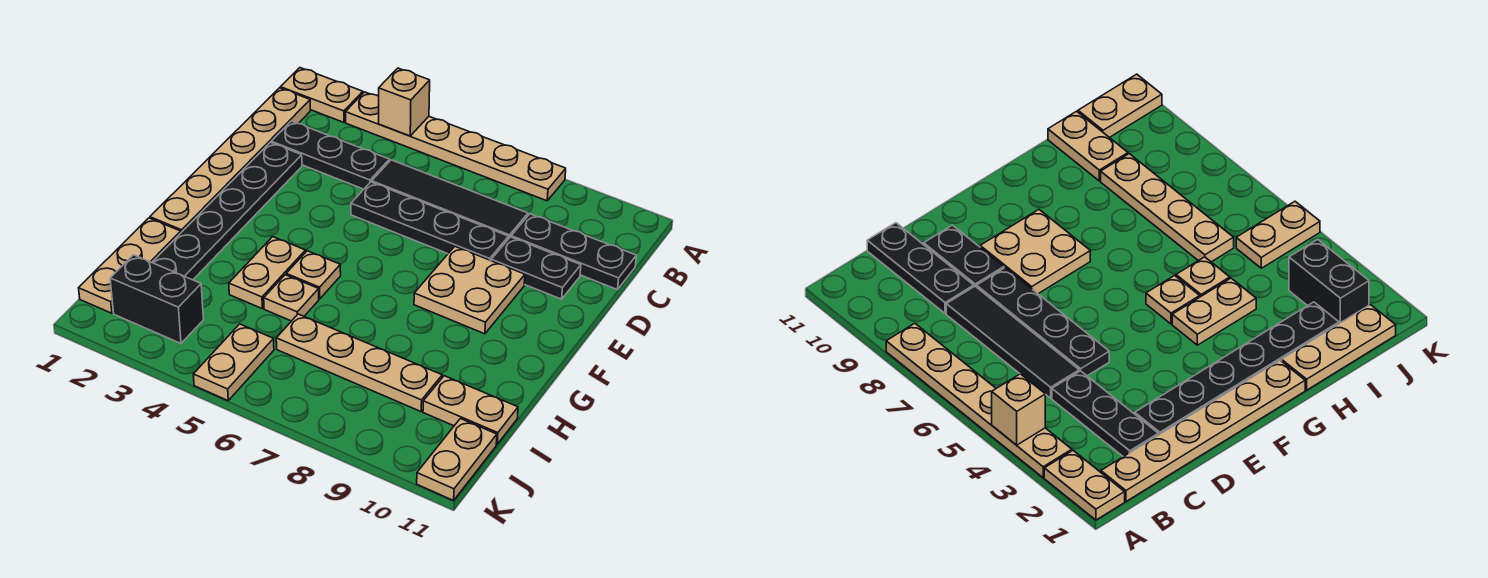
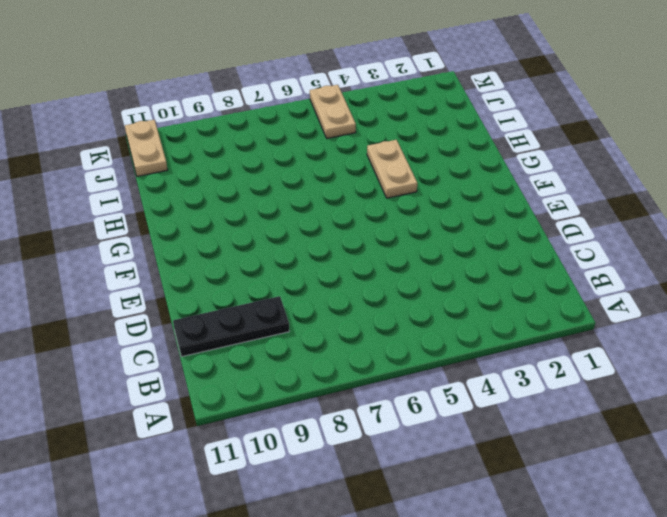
none -> tan plate A1:A2 level 1
none -> tan plate A3:A8 level 1
none -> tan plate B1:G1 level 1

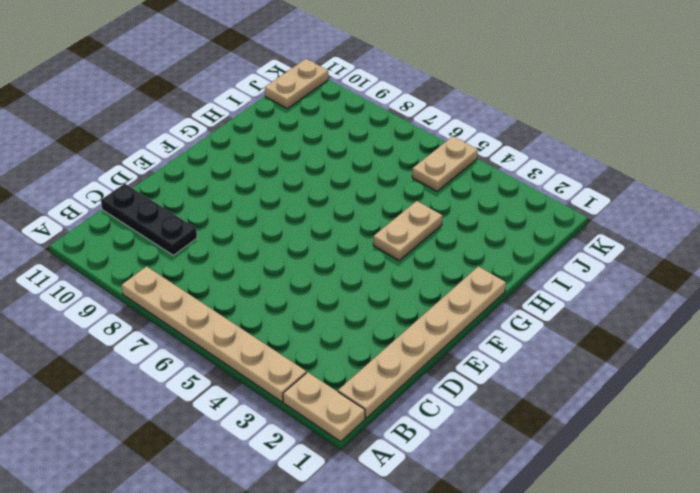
none -> black plate C2:C4 level 1
none -> black tile C5:C8 level 1
none -> black plate D2:I2 level 1

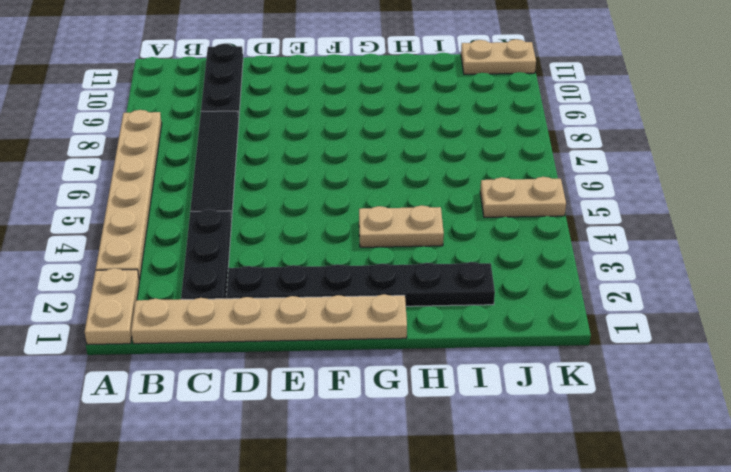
none -> black plate D5:D8 level 1
none -> black plate D9:D10 level 1
none -> tan plate E8:F9 level 1

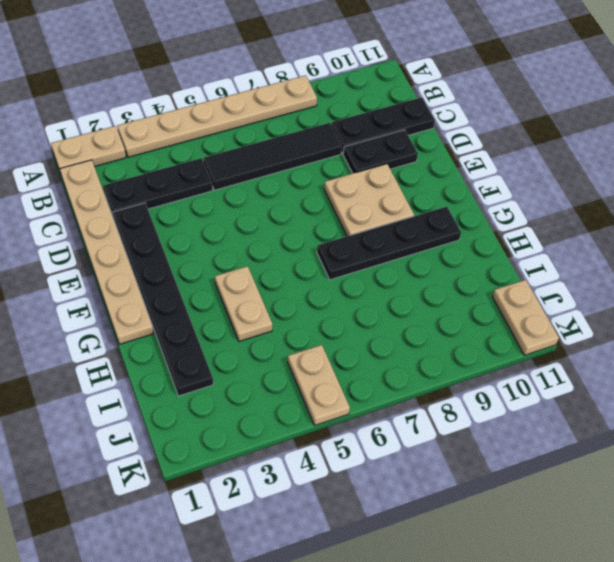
black plate G7:G10 level 1 -> black plate D5:D8 level 1
none -> tan plate G5 level 1
none -> tan plate H1:J1 level 1
none -> tan plate H5 level 1

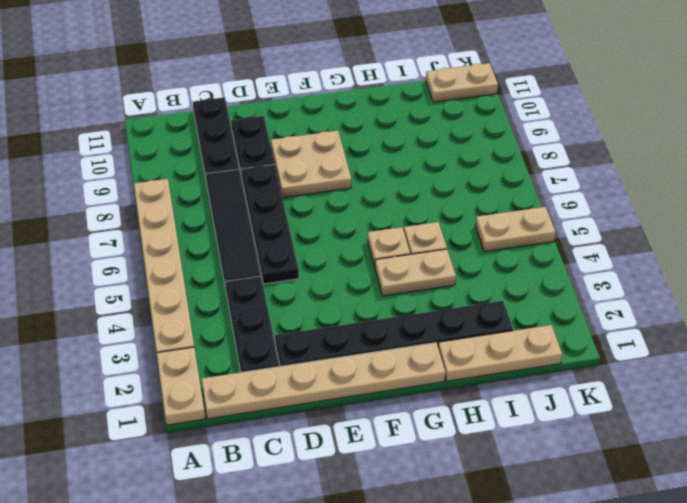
none -> tan plate I6:I9 level 1
none -> tan plate I10:I11 level 1
none -> black brick J2:J3 level 1

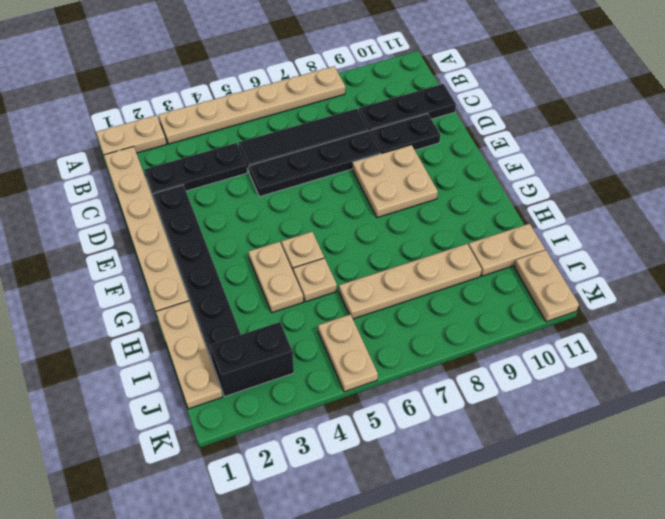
none -> tan brick A4 level 2

